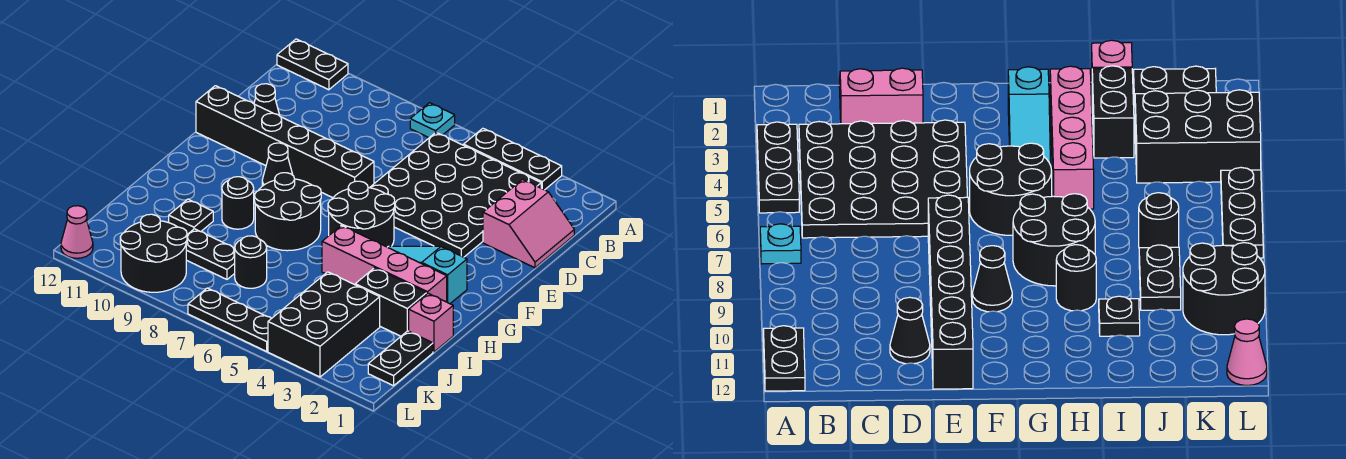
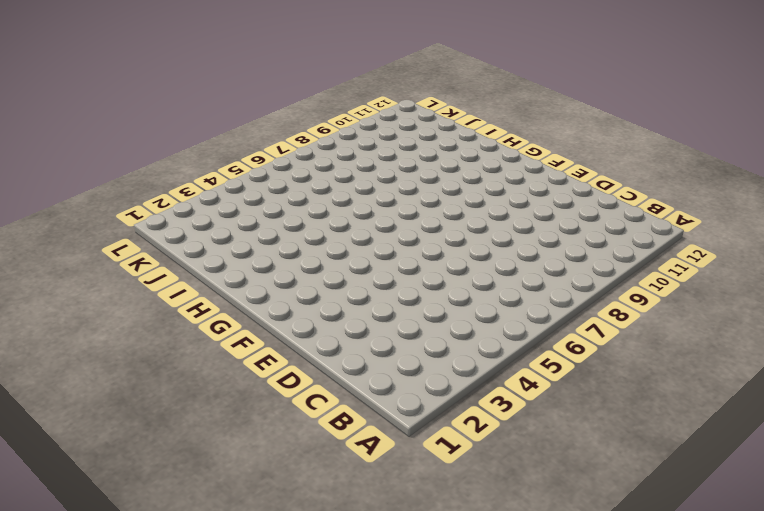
none -> black plate A3:A5 level 1
none -> cyan plate A7 level 1
none -> black plate A11:A12 level 1

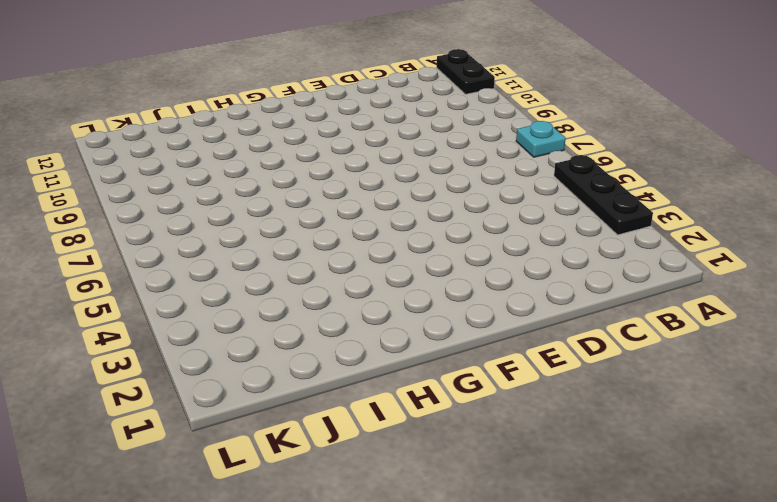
none -> black plate B3:E6 level 1
none -> pink slope C1:D2 level 1 top 2
none -> black cone D11 level 1

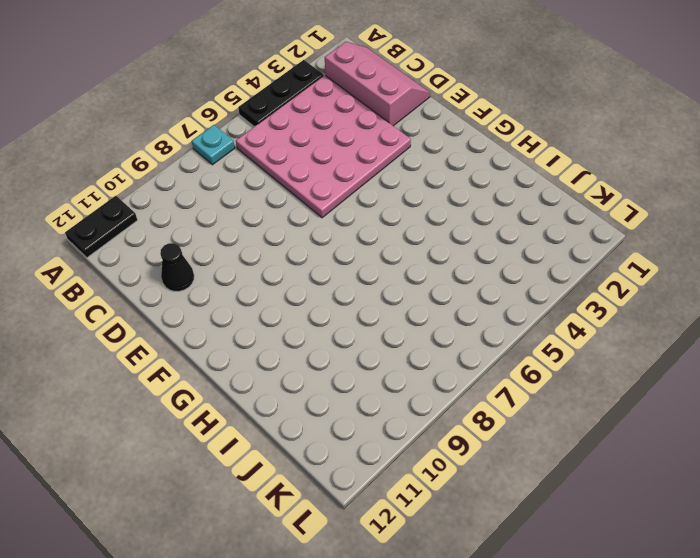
pink slope B1:D2 level 1 top 2 -> pink slope C1:D2 level 1 top 2
pink plate B3:E6 level 1 -> black plate B3:E6 level 1
none -> black brick E7:E12 level 1
none -> black round brick F5:G6 level 1
none -> black cone F9 level 1

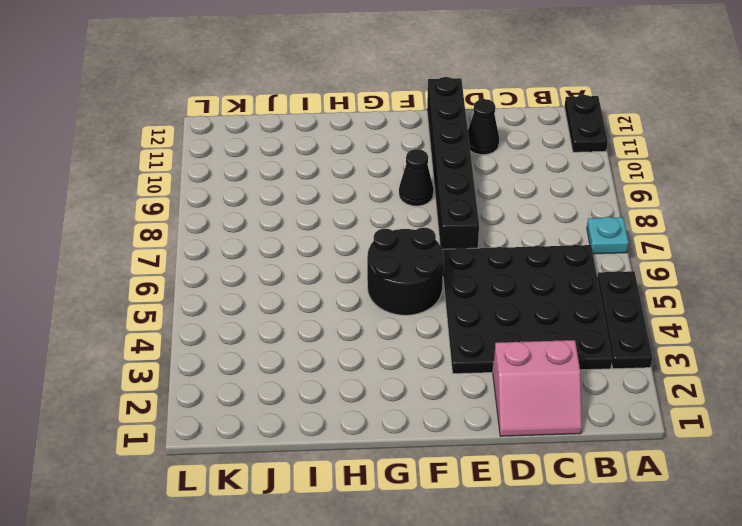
none -> cyan slope G2:G4 level 1 top 2
none -> black round brick G7:H8 level 1
none -> pink brick H2:H5 level 1

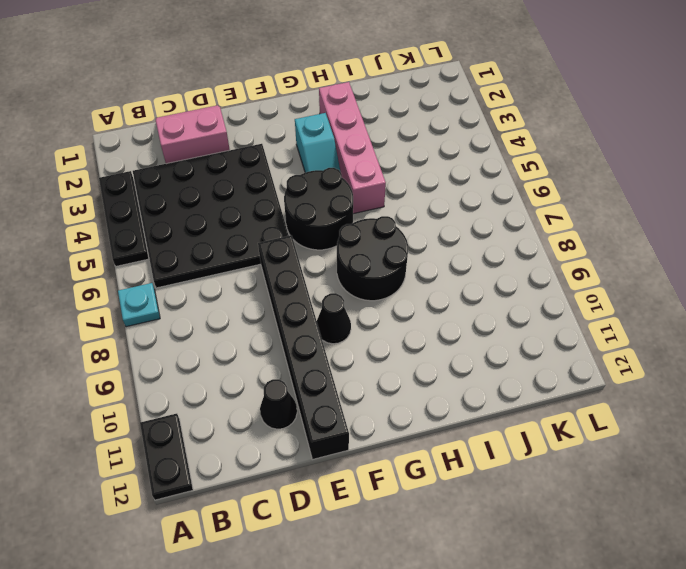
cyan slope G3:G4 level 1 top 3 -> cyan slope G2:G4 level 1 top 2
none -> black round brick H9 level 1
none -> pink brick I1 level 1
none -> black brick I2:I3 level 1

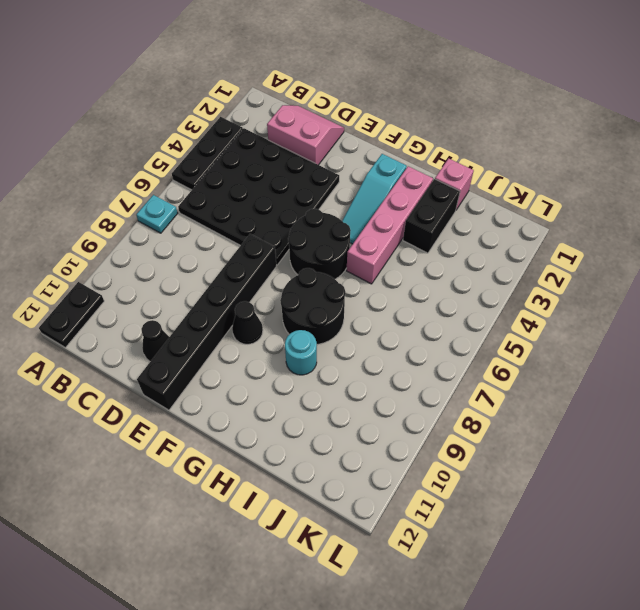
cyan round brick H9 level 1 -> black round brick H9 level 1
none -> black plate I10 level 1
none -> black plate J1:K1 level 1
none -> black brick J3:L4 level 1

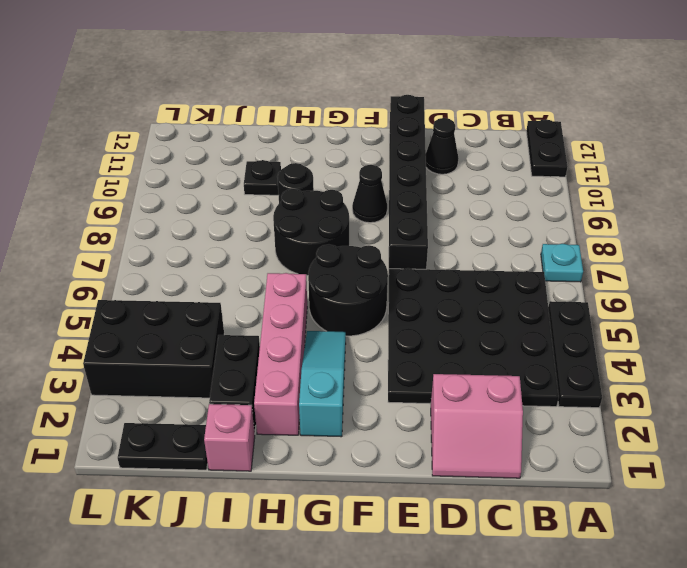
none -> black round brick J7 level 1
none -> black plate J8:J9 level 1
none -> black round brick K9:L10 level 1

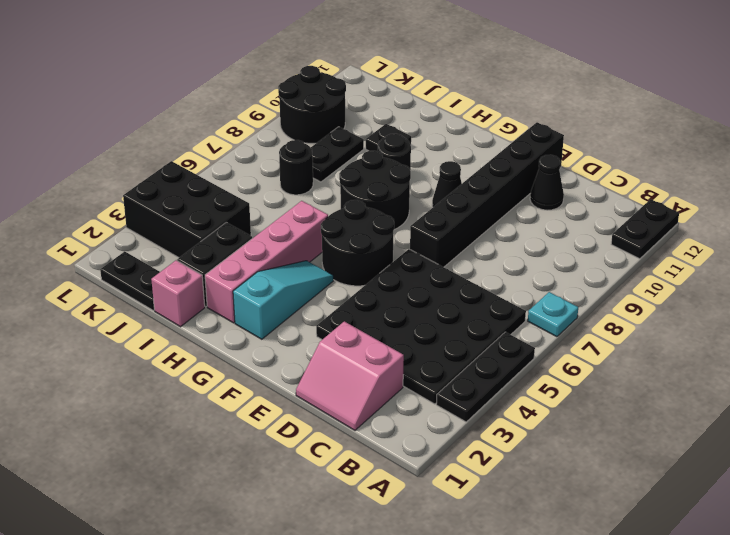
none -> black plate L5:L7 level 1
none -> pink cone L12 level 1

